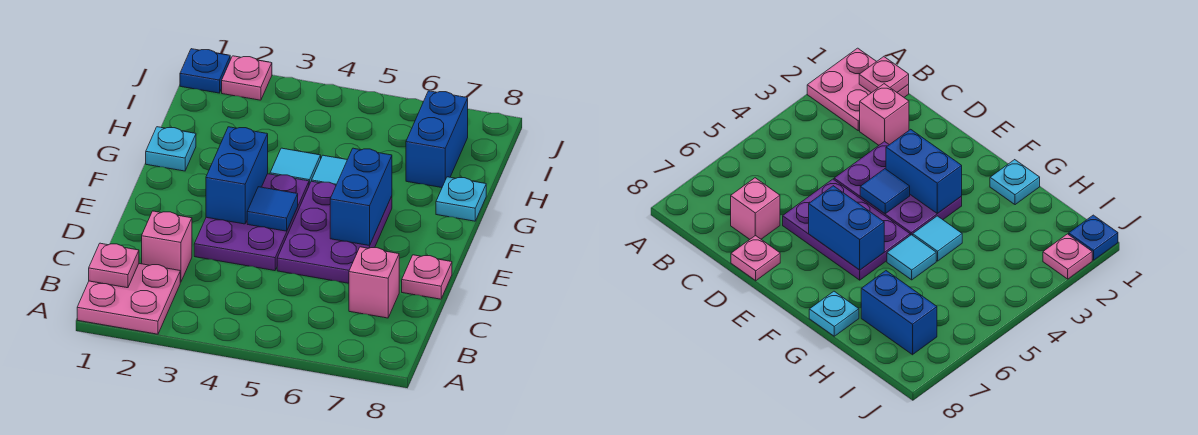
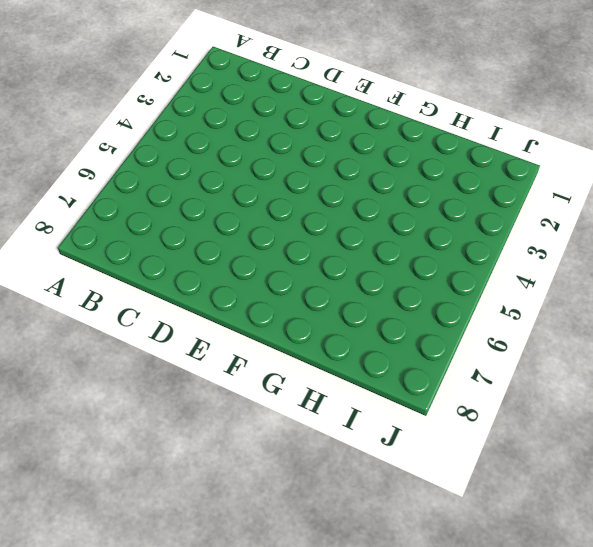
none -> pink plate A1:B2 level 1
none -> pink brick C2 level 1
none -> pink brick C7 level 1

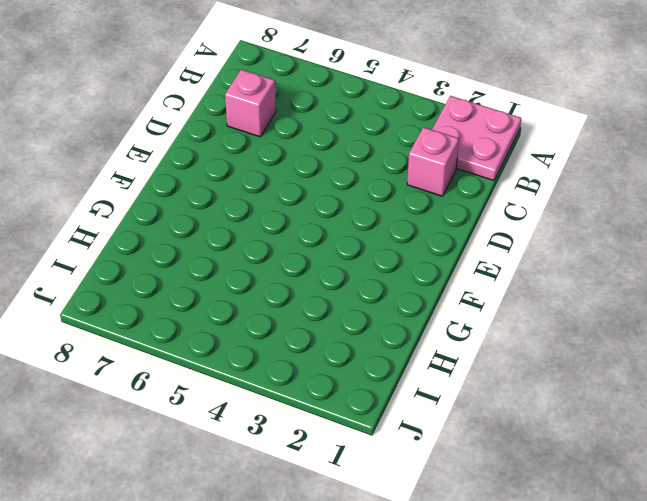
none -> purple plate D3:F4 level 1
none -> purple plate D5:F6 level 1
none -> pink plate D8 level 1

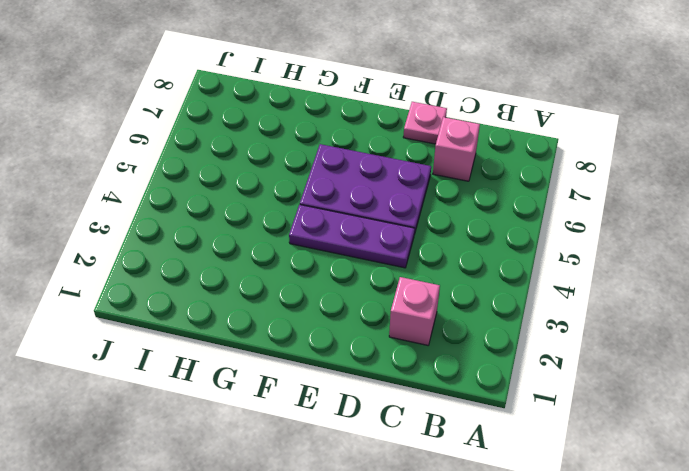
purple plate D4:F4 level 1 -> purple plate D3:F4 level 1
none -> pink plate A1:B2 level 1
none -> cyan plate G1 level 1
none -> cyan tile G4 level 1

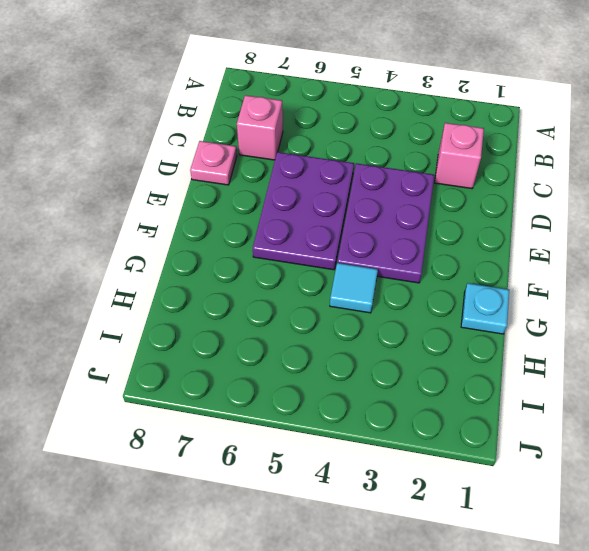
none -> pink plate A1:B2 level 1
none -> cyan tile G5 level 1
none -> cyan plate G8 level 1

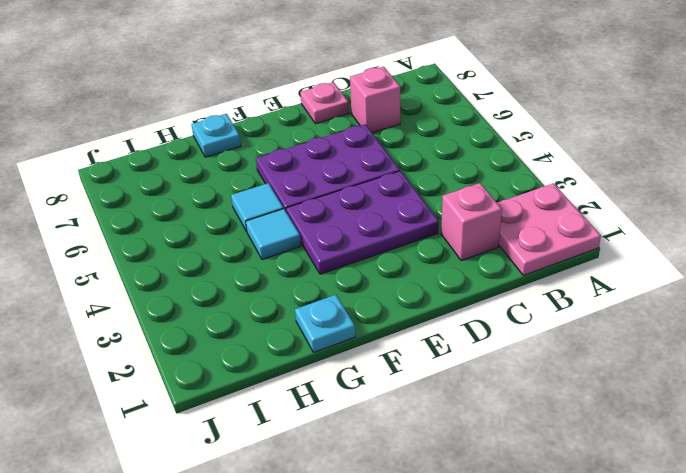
none -> blue brick H7:I7 level 1
none -> blue plate J1 level 1
none -> pink plate J2 level 1

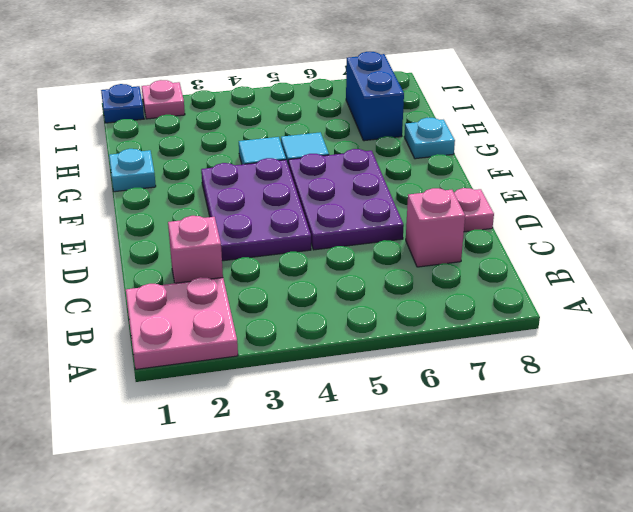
none -> pink plate B1 level 2
none -> blue brick E3:F3 level 2
none -> blue tile E4 level 2

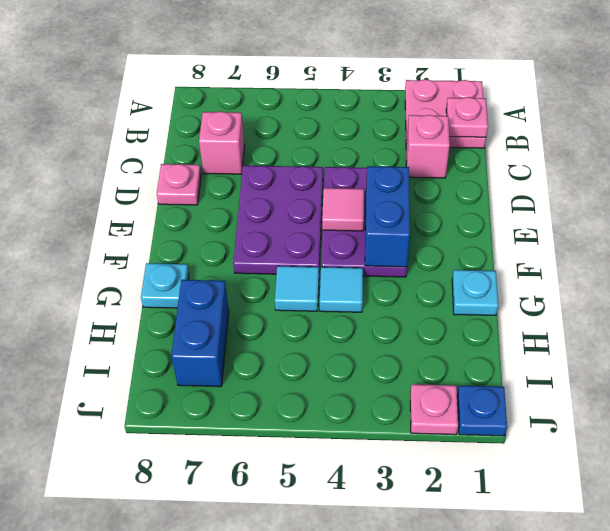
pink tile E4 level 2 -> blue tile E4 level 2
none -> blue brick E6:F6 level 2

